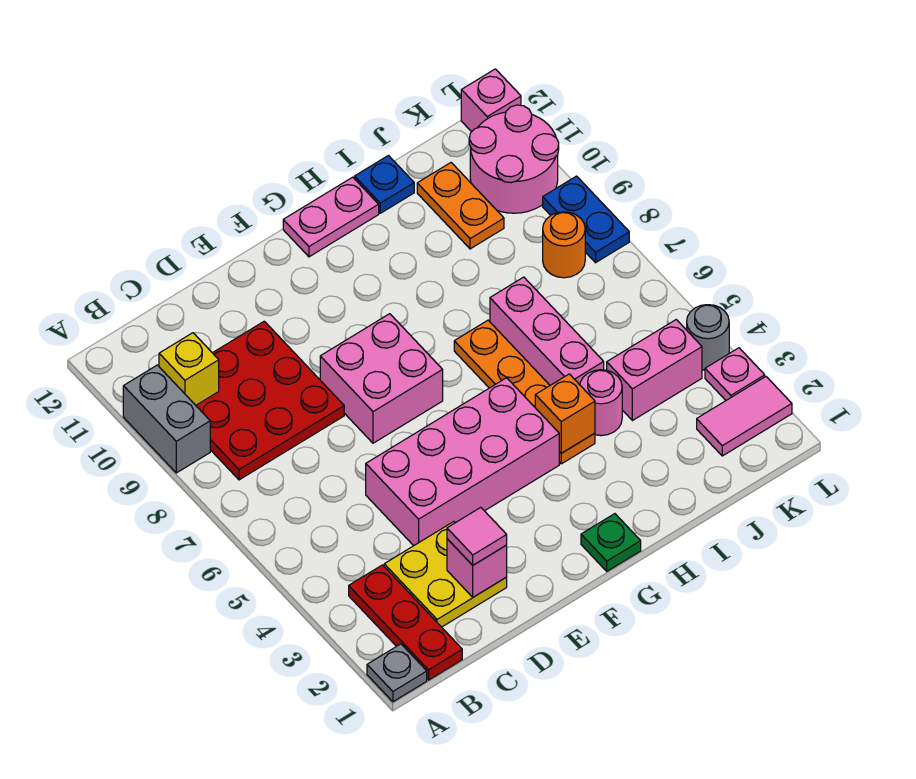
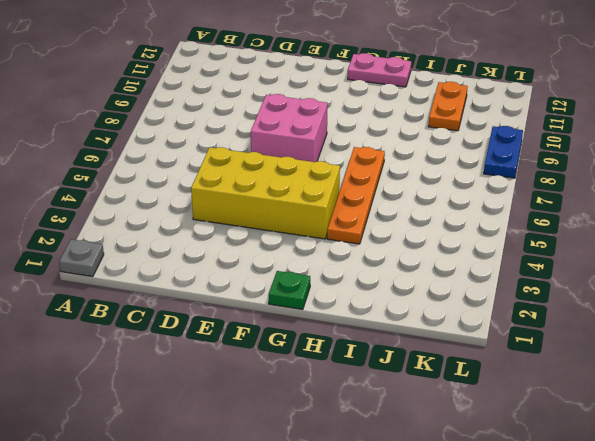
yellow brick D4:G5 level 1 -> pink brick D4:G5 level 1
none -> grey brick A9:A10 level 1
none -> red plate B1:B3 level 1
none -> red plate B8:D10 level 1

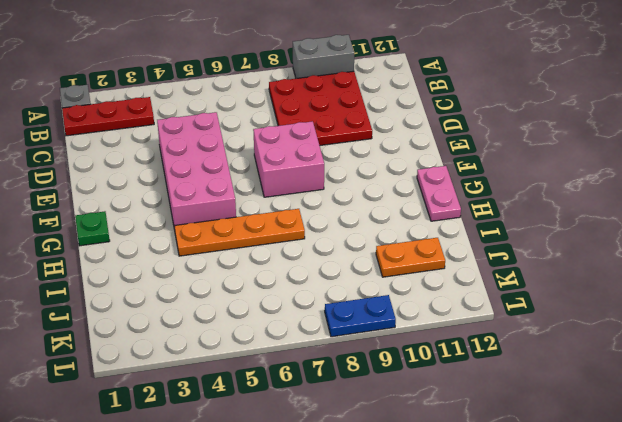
none -> yellow plate C2:D3 level 1
none -> pink round brick I4 level 1
none -> pink brick I5:I7 level 1

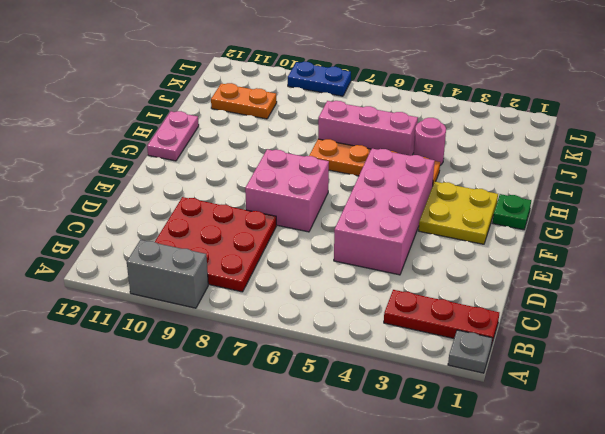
yellow plate F2:G3 level 1 -> yellow plate C2:D3 level 1
none -> blue plate I12 level 1
none -> pink brick J4:K4 level 1
none -> pink tile K2:L2 level 1

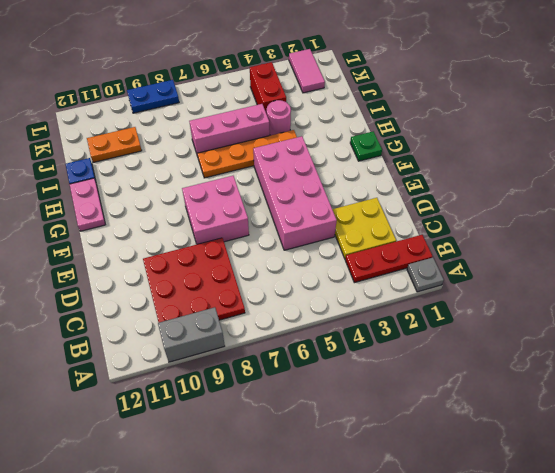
red brick J4:K4 level 1 -> pink brick J4:K4 level 1
none -> orange round brick K8 level 1
none -> pink round brick K10:L11 level 1
none -> pink plate L3 level 1

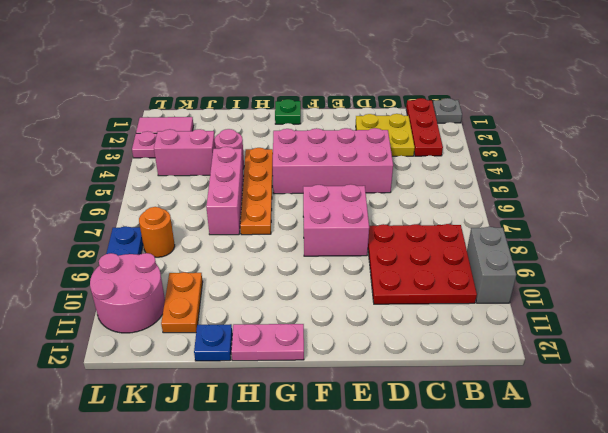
none -> grey round brick L4 level 1
none -> pink brick L12 level 1
none -> yellow brick B10 level 2

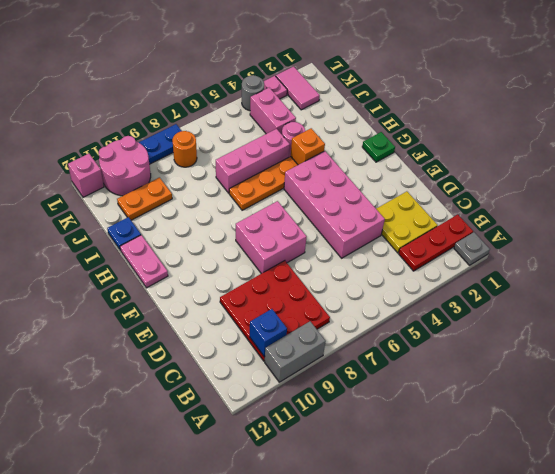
blue brick B10 level 2 -> yellow brick B10 level 2
none -> pink brick D2 level 2
none -> pink tile D2 level 3

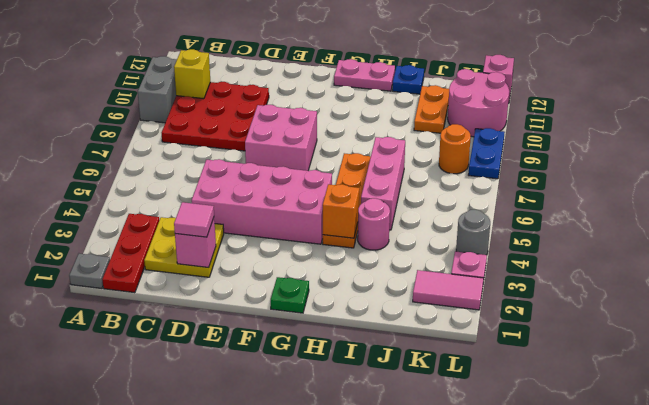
none -> pink brick J4:K4 level 1

